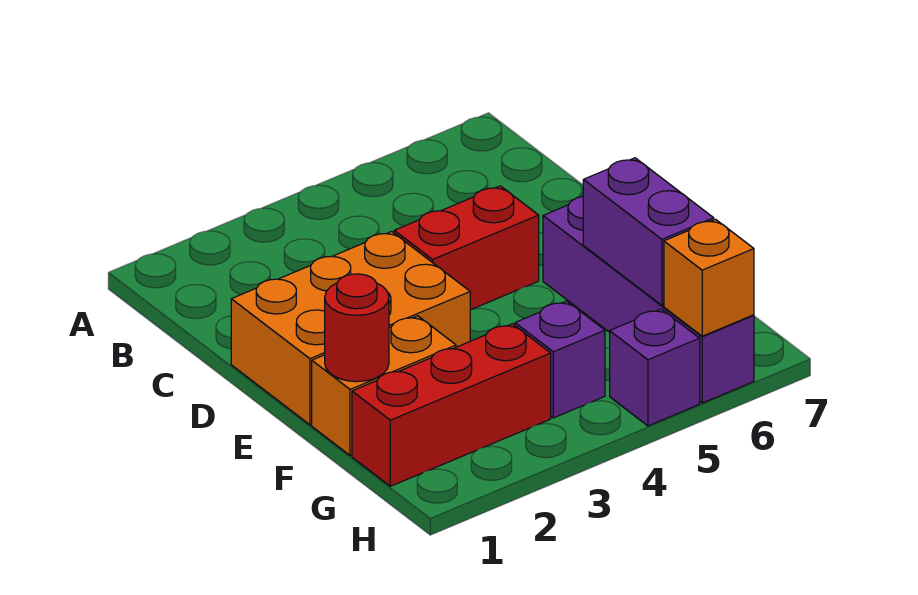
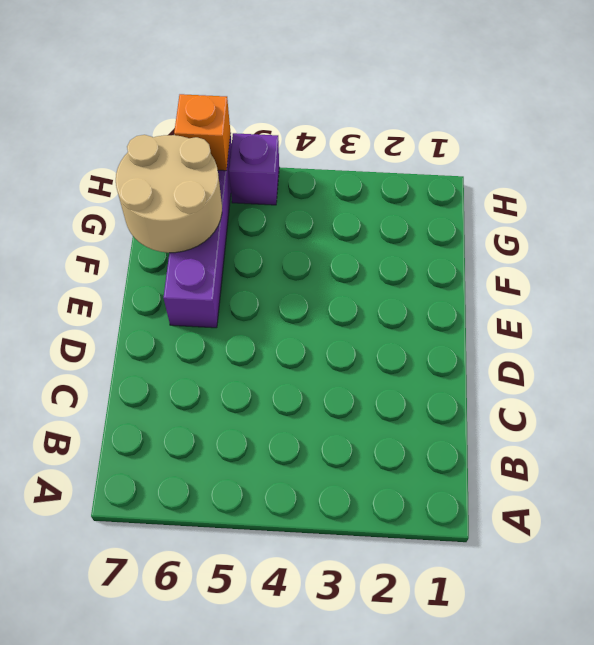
tan round brick F6:G7 level 2 -> purple brick F6:G6 level 2
none -> orange brick D1:E3 level 1
none -> red brick D4:D5 level 1

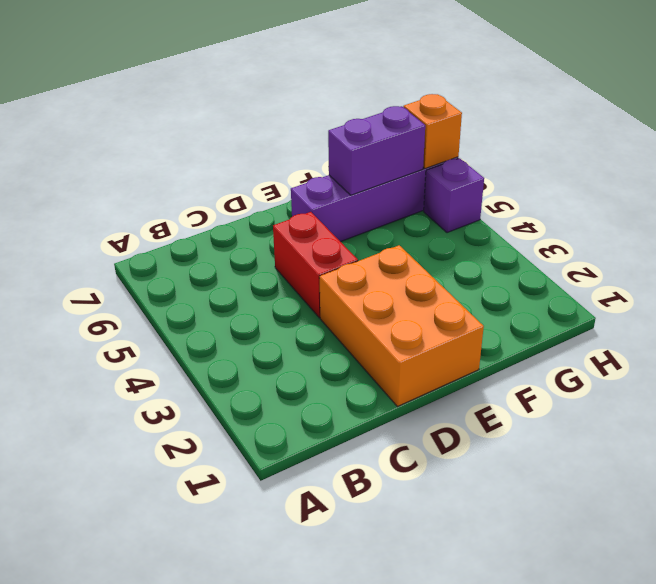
none -> orange brick F1:F2 level 1
none -> red brick G1:G3 level 1

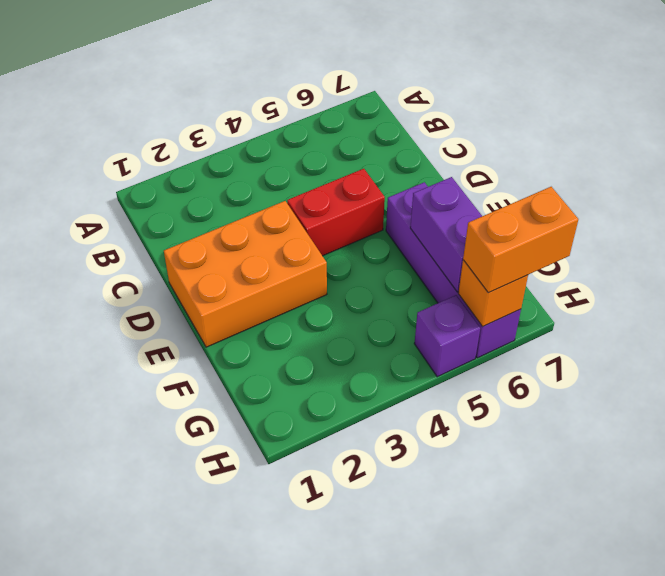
orange brick H6:H7 level 3 -> orange brick F1:F2 level 1
none -> red brick G1:G3 level 1
none -> purple brick G4 level 1

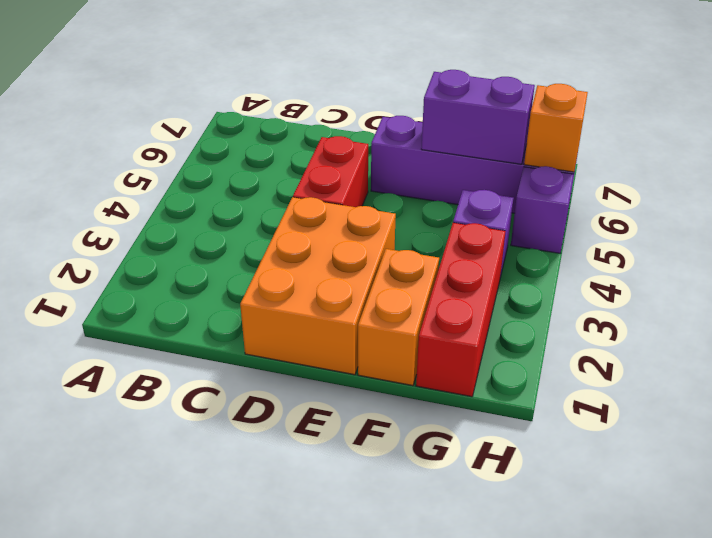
none -> red round brick F1 level 2

